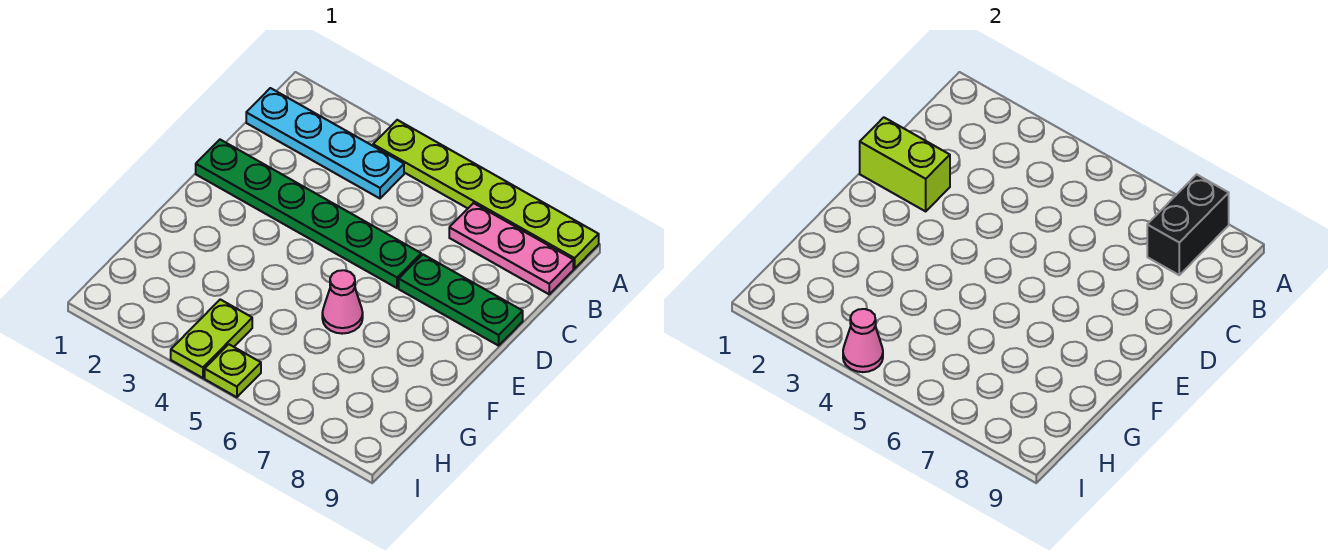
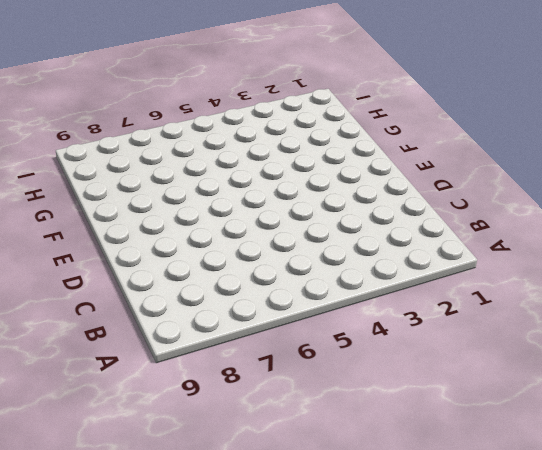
none -> lime plate A4:A9 level 1
none -> cyan plate B1:B4 level 1

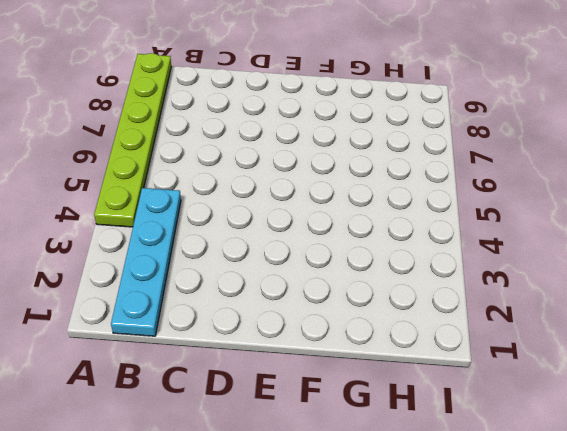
none -> pink plate B7:B9 level 1
none -> green plate D1:D6 level 1

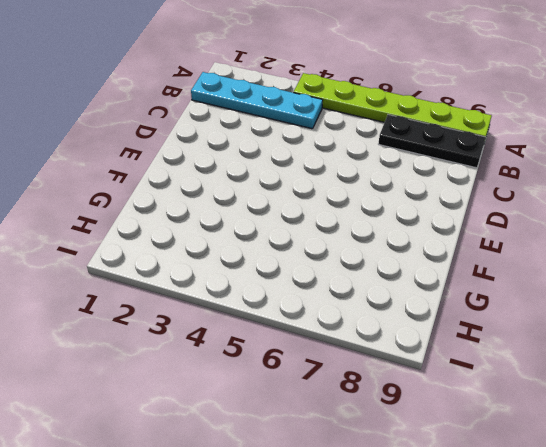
black plate B7:B9 level 1 -> pink plate B7:B9 level 1
none -> green plate D1:D6 level 1
none -> green plate D7:D9 level 1

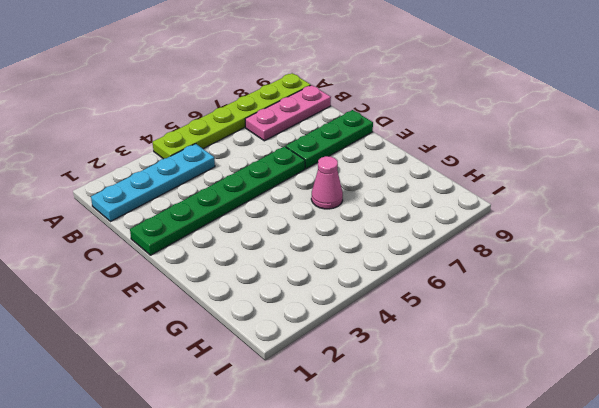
none -> lime plate H4:I4 level 1
none -> lime plate I5 level 1

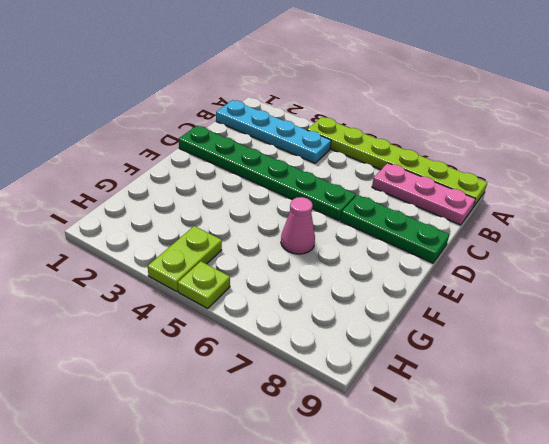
none -> black brick A8:B8 level 2
none -> lime brick D1:D2 level 2

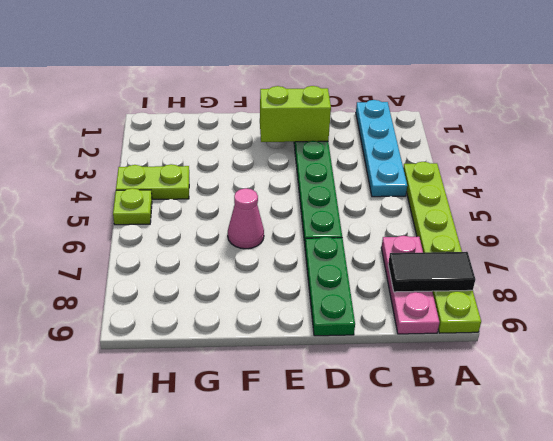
black tile A8:B8 level 2 -> black brick A8:B8 level 2
lime brick D2:E2 level 2 -> lime brick D1:D2 level 2
none -> pink cone I4 level 2

